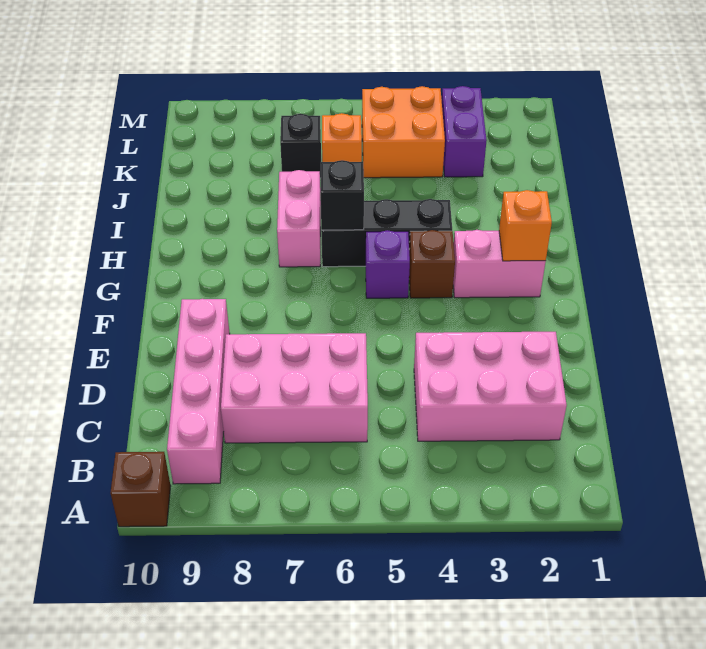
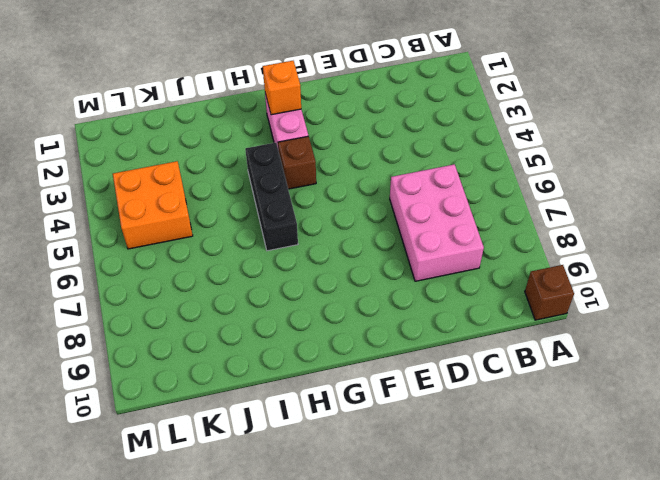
none -> pink brick B9:E9 level 1
none -> pink brick C2:D4 level 1
none -> purple brick G5 level 1

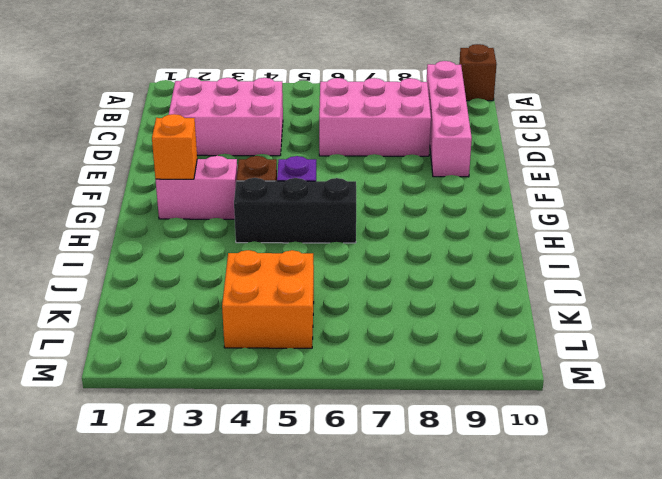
none -> pink brick H7:I7 level 1
none -> purple brick K3:L3 level 1
none -> orange brick K6 level 1

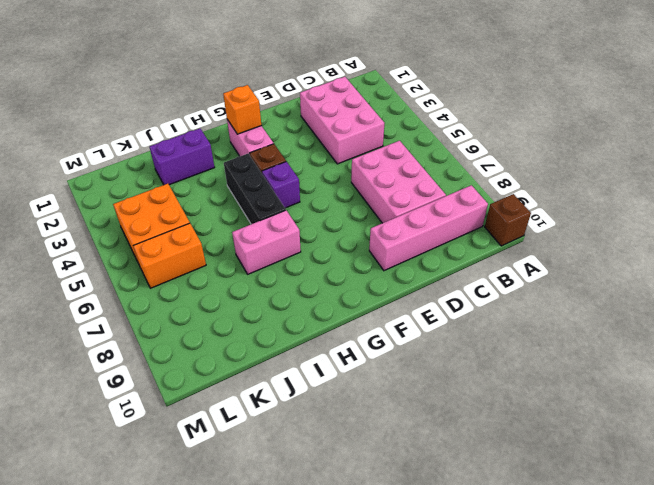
purple brick I2:J2 level 1 -> purple brick K3:L3 level 1
orange brick K6:L6 level 1 -> orange brick K6 level 1
none -> black brick K7 level 1
none -> black brick H6 level 2

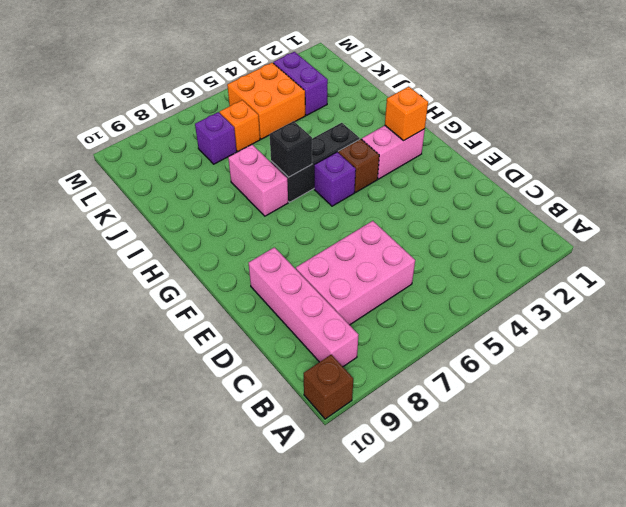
purple brick K7 level 1 -> black brick K7 level 1
none -> pink brick C2:D4 level 1

